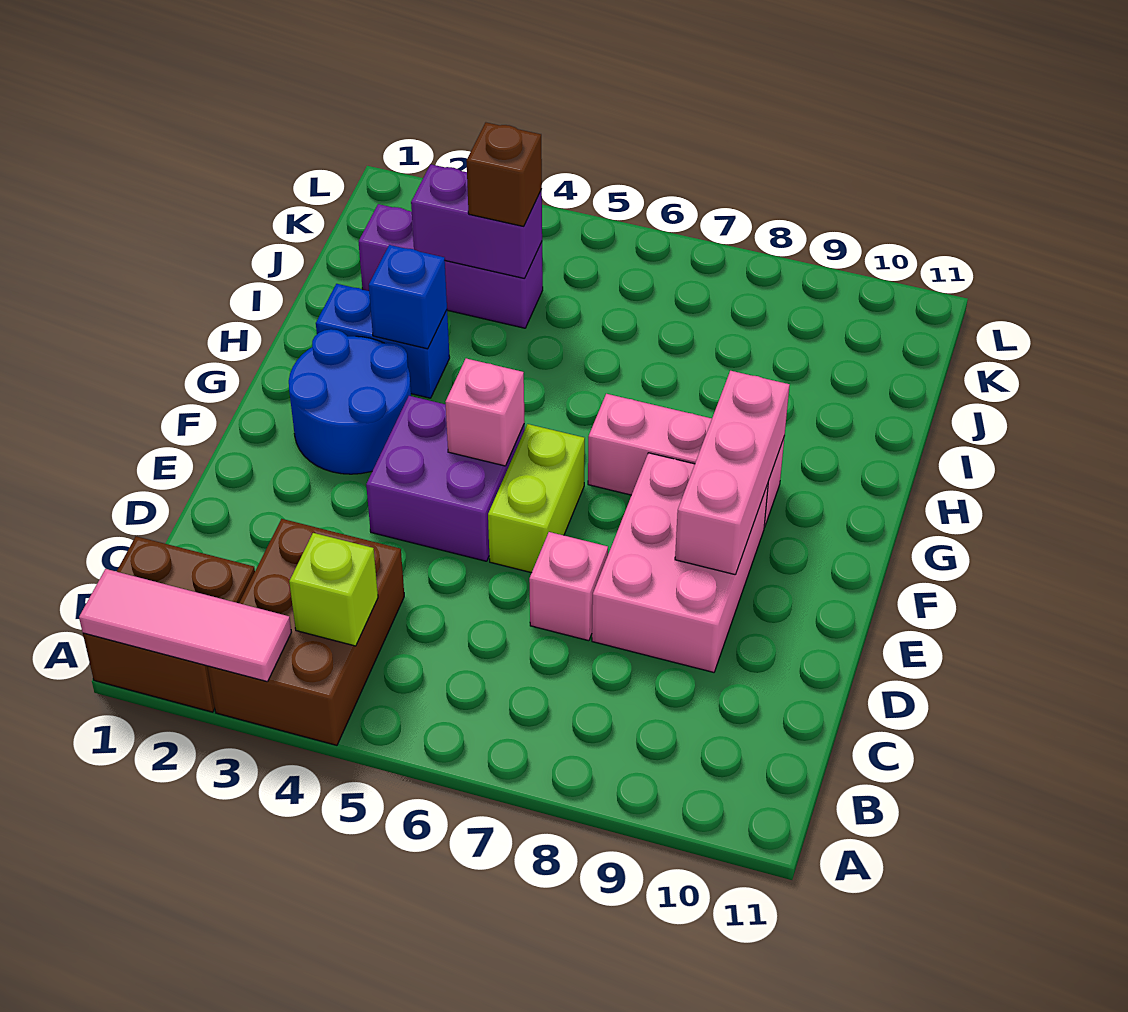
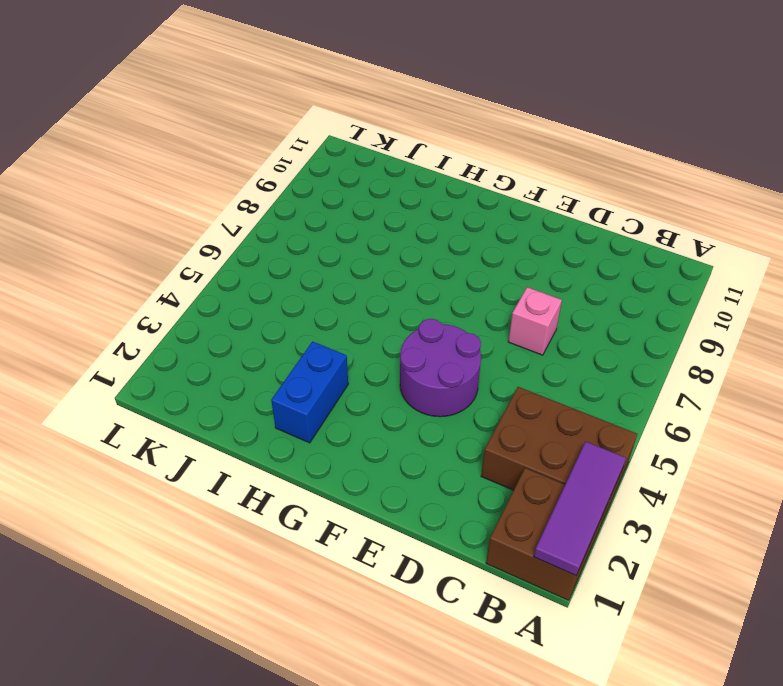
purple tile A1:A3 level 2 -> pink tile A1:A3 level 2
purple round brick E4:F5 level 1 -> purple brick E4:F5 level 1
none -> pink brick D8:F9 level 1
none -> lime brick E6:F6 level 1
none -> blue round brick F2:G3 level 1

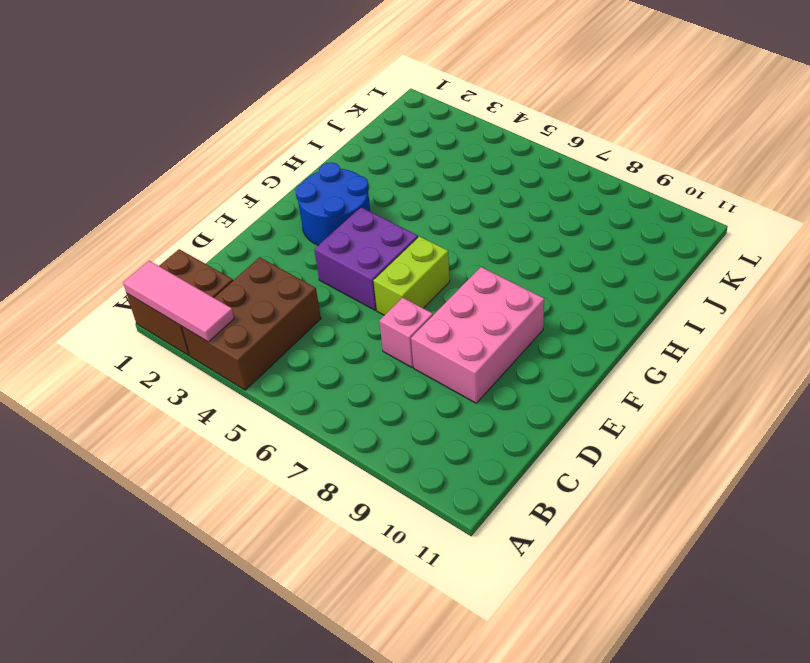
none -> pink brick G7:G9 level 1
none -> blue brick H2:H3 level 1
none -> purple brick J2:J4 level 1

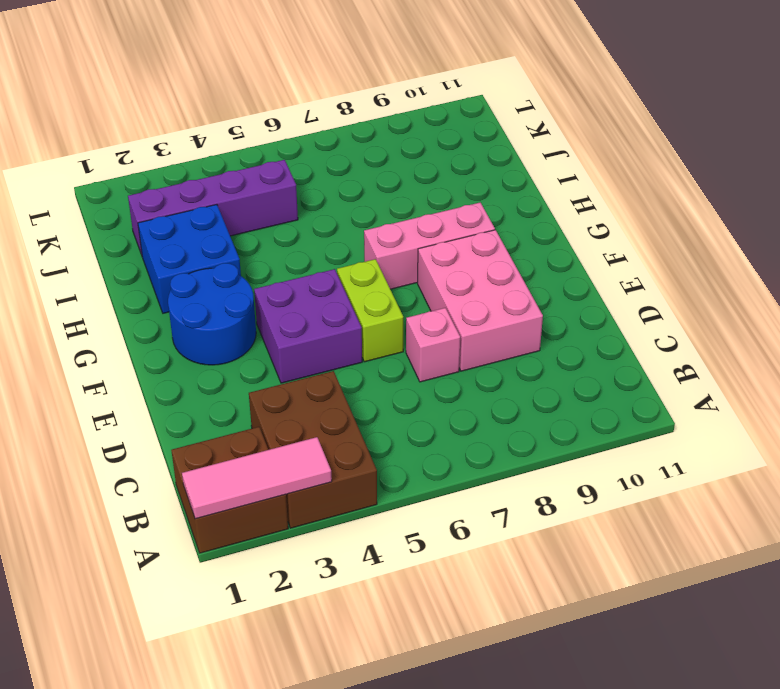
blue brick H2:I3 level 1 -> blue brick H2:H3 level 1
purple brick J2:J5 level 1 -> purple brick J2:J4 level 1
none -> lime brick B4 level 2
none -> pink brick E9:G9 level 2
none -> pink brick F5 level 2

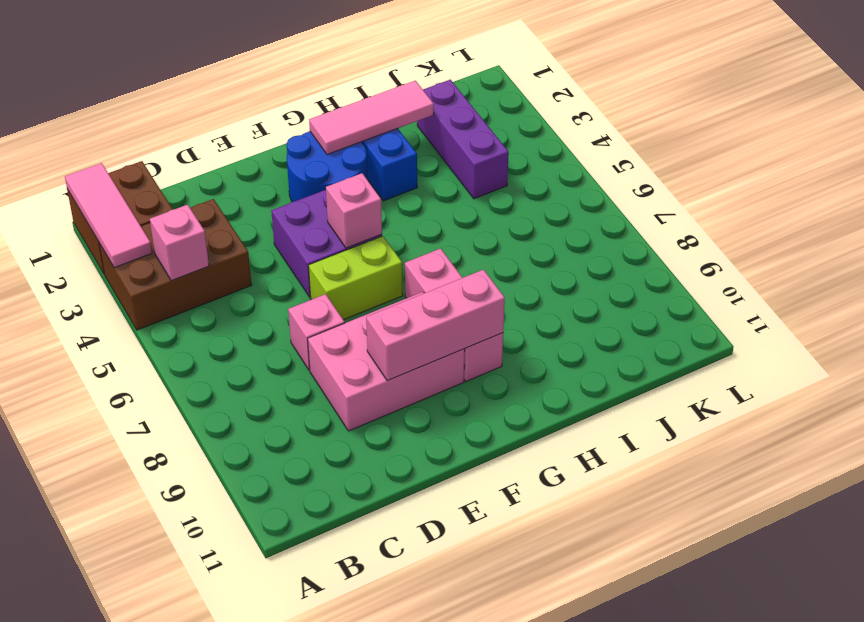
pink brick B4 level 2 -> lime brick B4 level 2
pink tile G2:I2 level 2 -> none
none -> blue brick H3 level 2
none -> purple brick J3:J4 level 2
none -> brown brick J4 level 3

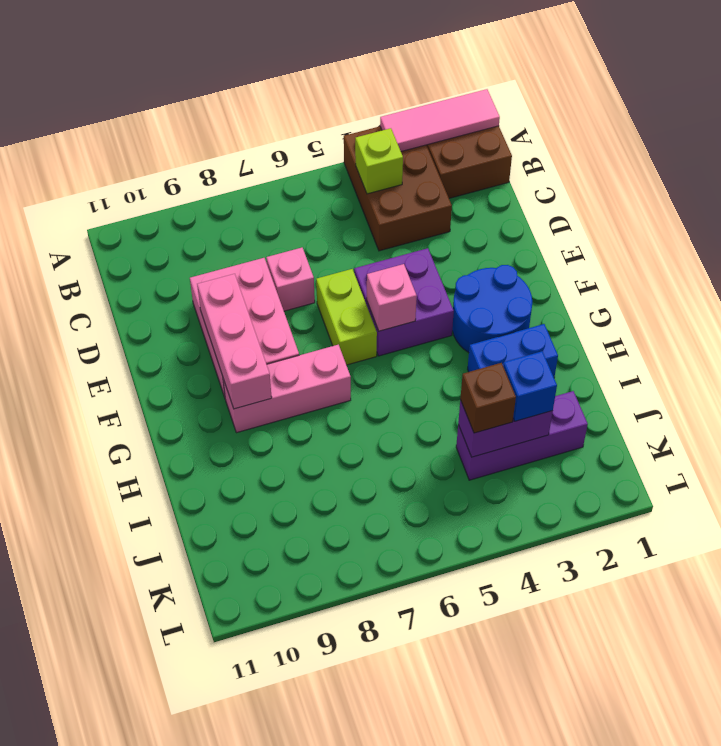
blue brick J3 level 3 -> blue brick H3 level 2

